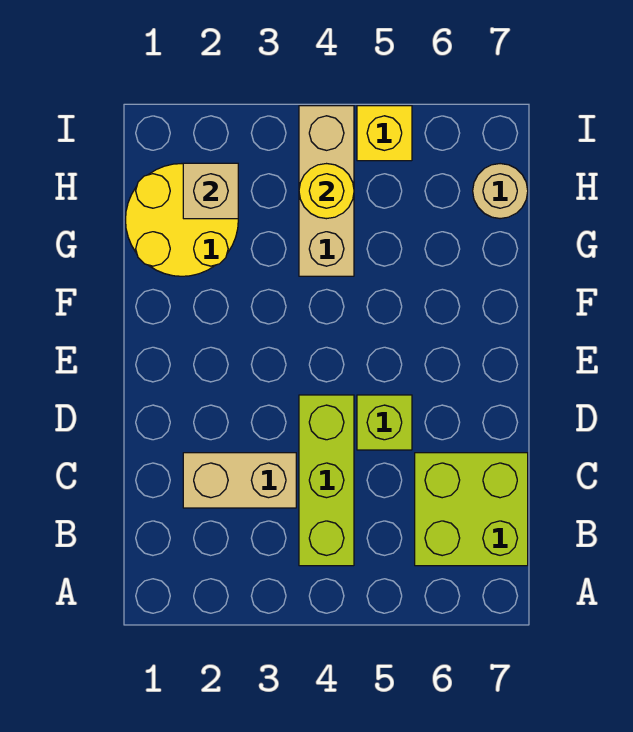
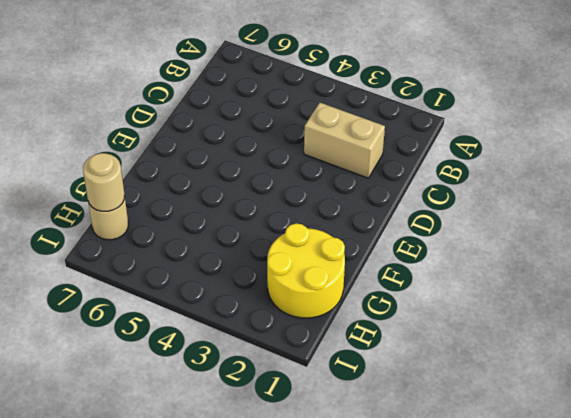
tan round brick H7 level 2 -> none
none -> lime brick B4:D4 level 1
none -> lime brick B6:C7 level 1

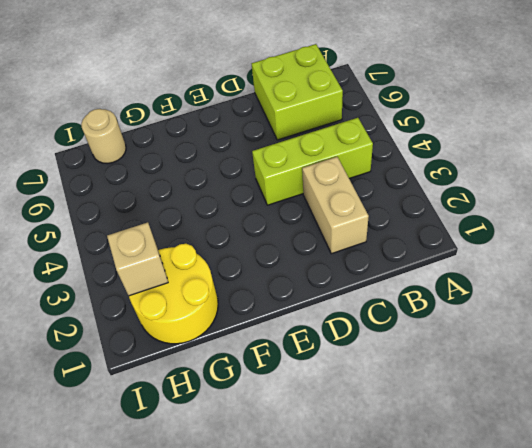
none -> lime brick D5 level 1
none -> tan brick G4:I4 level 1

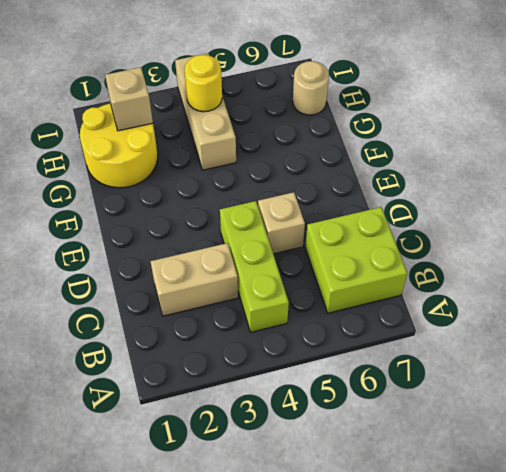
tan brick D5 level 1 -> lime brick D5 level 1
none -> yellow brick I5 level 1

